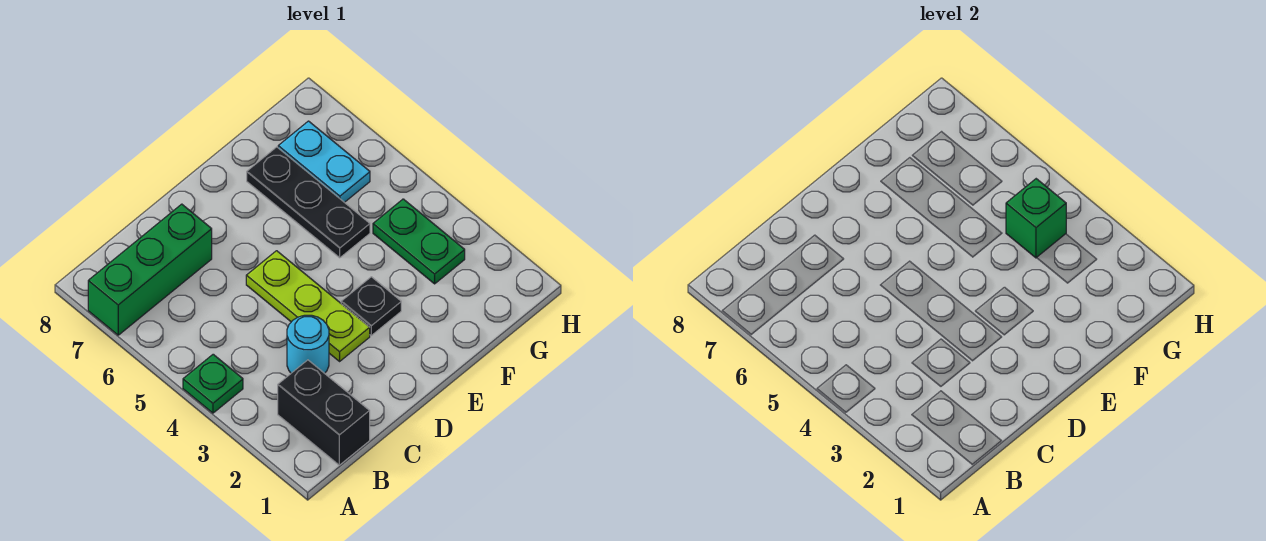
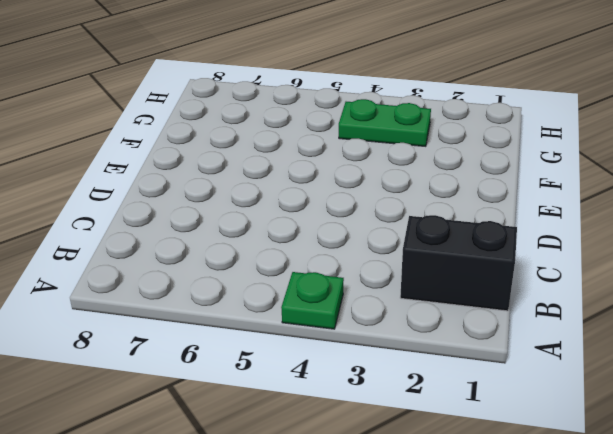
none -> green brick A7:C7 level 1
none -> cyan round brick C3 level 1

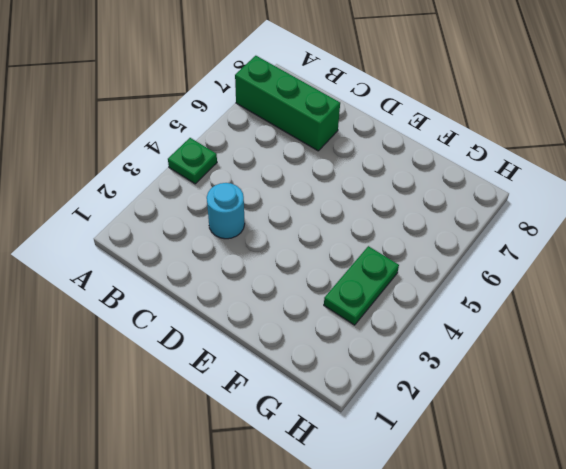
none -> black brick B1:B2 level 1
none -> lime plate D3:D5 level 1

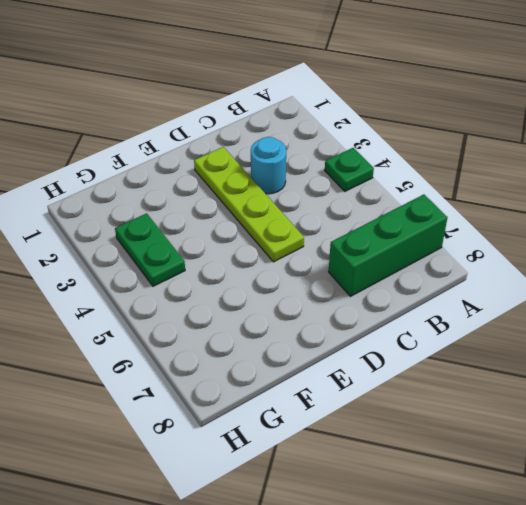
lime plate D2:D5 level 1 -> lime plate D3:D5 level 1
none -> black brick B1:B2 level 1
none -> black plate E3 level 1

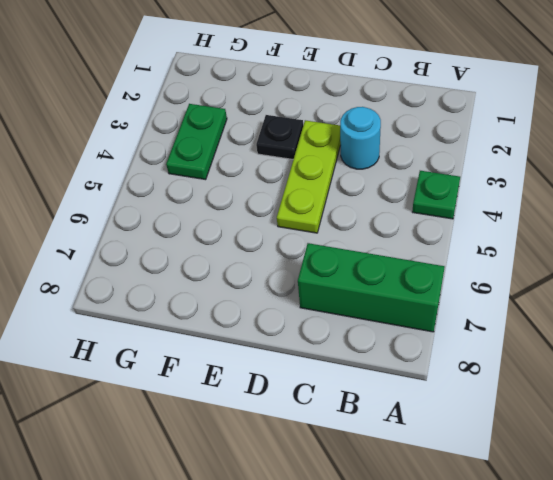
none -> black brick B1:B2 level 1
none -> black plate F5:F7 level 1

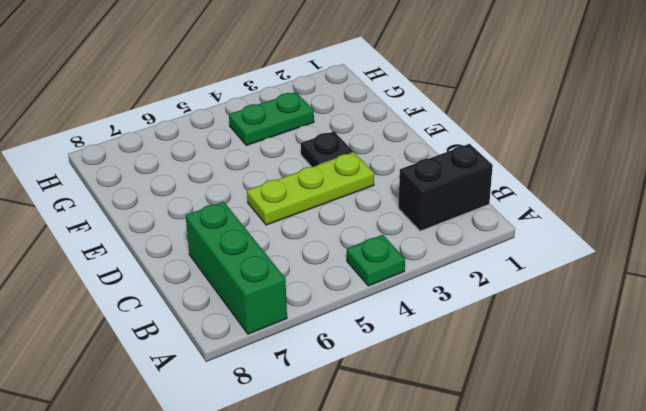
none -> cyan round brick C3 level 1
none -> black plate F5:F7 level 1

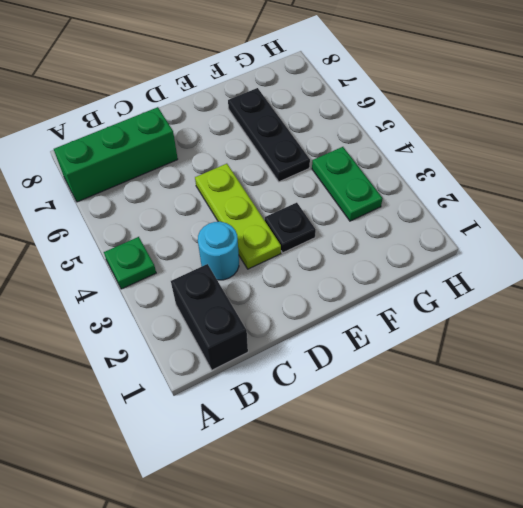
none -> cyan plate G6:G7 level 1
none -> green brick G4 level 2

